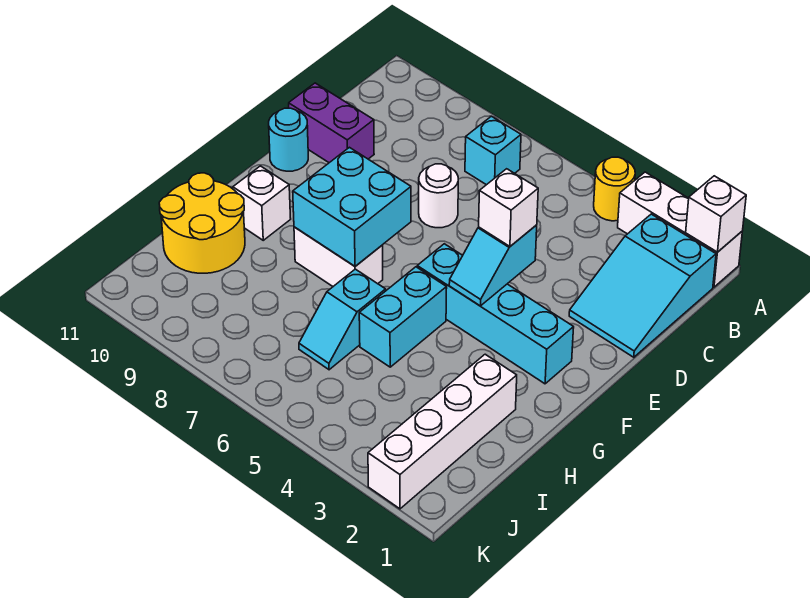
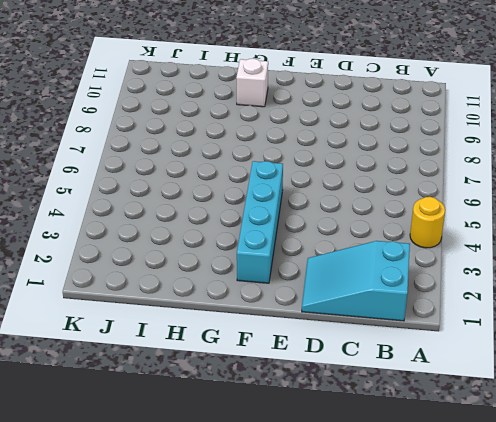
none -> white brick A1:A3 level 1
none -> cyan brick B7 level 1
none -> white round brick D7 level 1

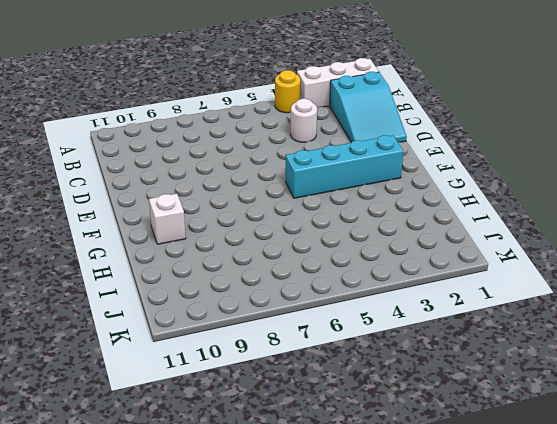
white round brick C4 level 1 -> white round brick D7 level 1
none -> cyan brick B7 level 1
none -> purple brick D10:D11 level 1
none -> cyan round brick E11 level 1

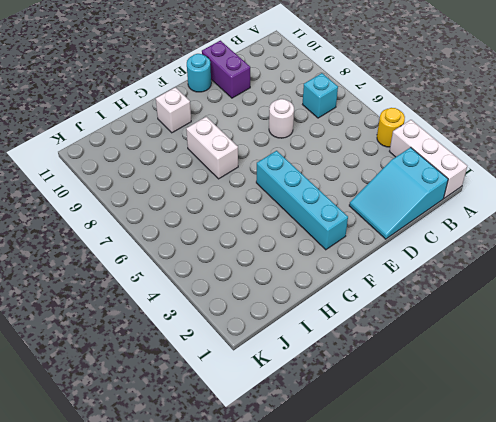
none -> cyan brick G5:H5 level 1
none -> white brick H2:K2 level 1
none -> cyan slope H6:I6 level 1 top H

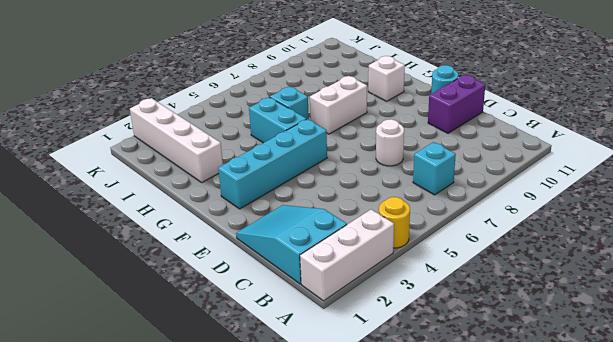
none -> yellow round brick H10:I11 level 1
none -> white brick A1 level 2
none -> cyan slope E4:F4 level 2 top E

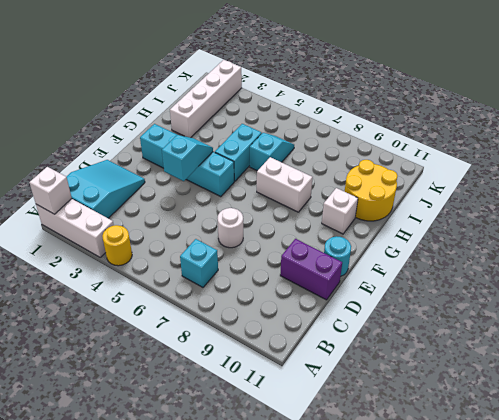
none -> cyan brick F7:G8 level 2
none -> white brick E4 level 3

